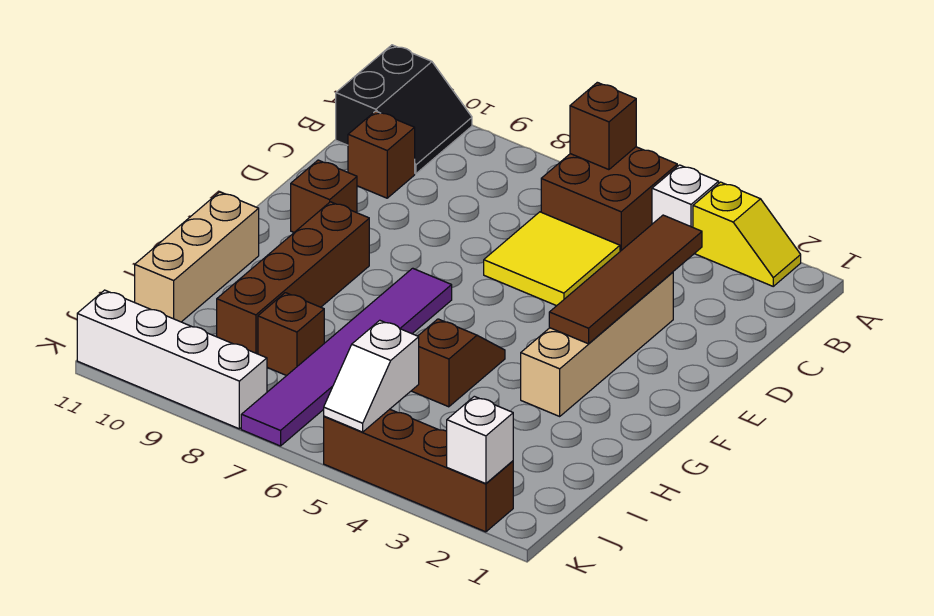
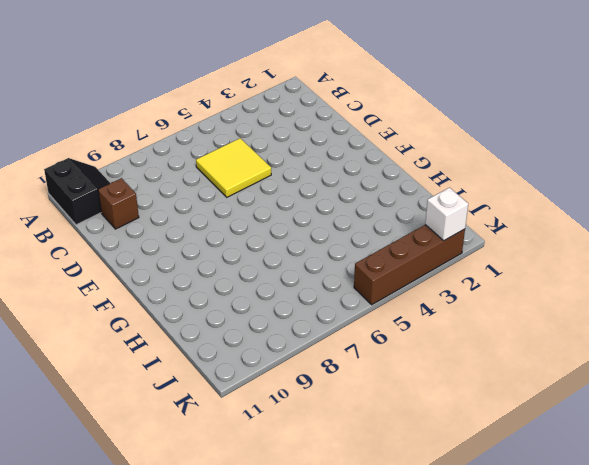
none -> yellow slope A2:A3 level 1 top 3
none -> white brick A4 level 1
none -> brown brick A5:B6 level 1

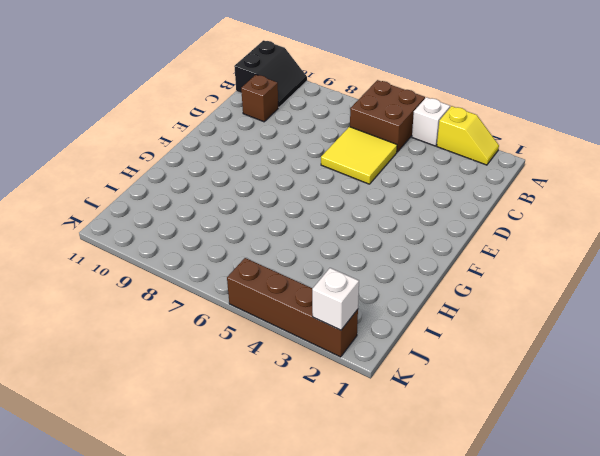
none -> tan brick D3:G3 level 1
none -> brown brick E10 level 1
none -> purple tile F7:K7 level 1

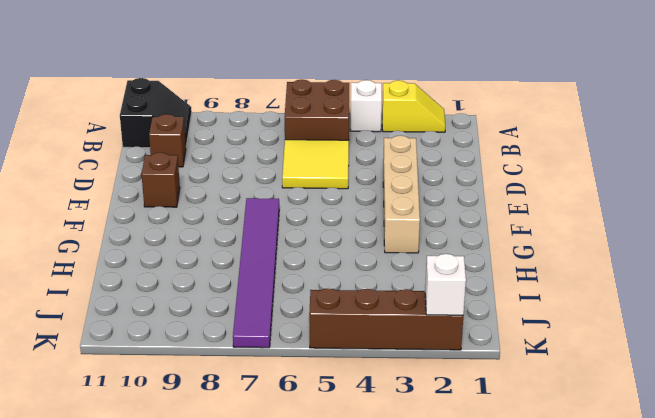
none -> brown brick F9:I9 level 1
none -> brown slope G5:H5 level 1 top H
none -> tan brick G11:I11 level 1

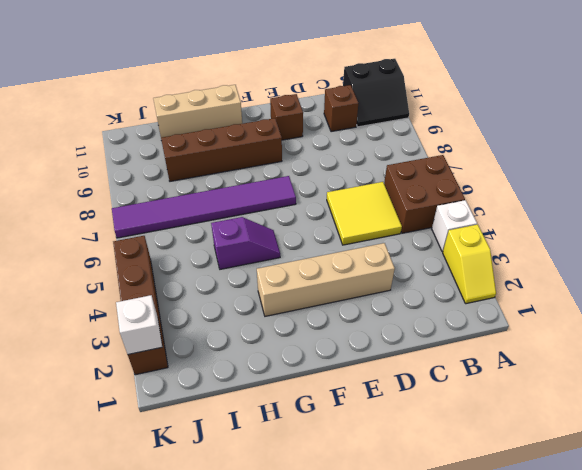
purple slope G5:H5 level 1 top H -> brown slope G5:H5 level 1 top H
none -> brown brick I8 level 1
none -> white brick K8:K11 level 1
none -> brown brick A6 level 2

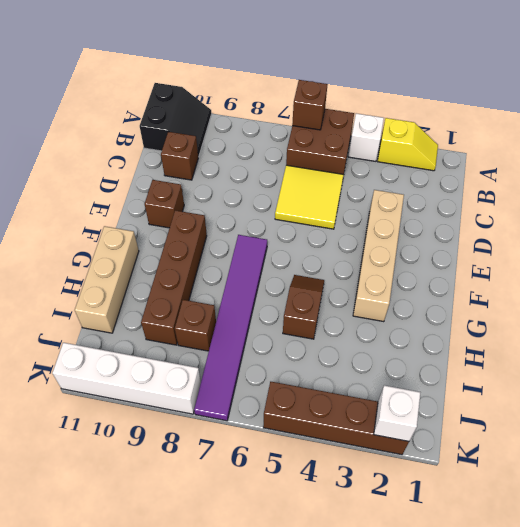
none -> brown tile C3:F3 level 2
none -> white slope J5:K5 level 2 top J

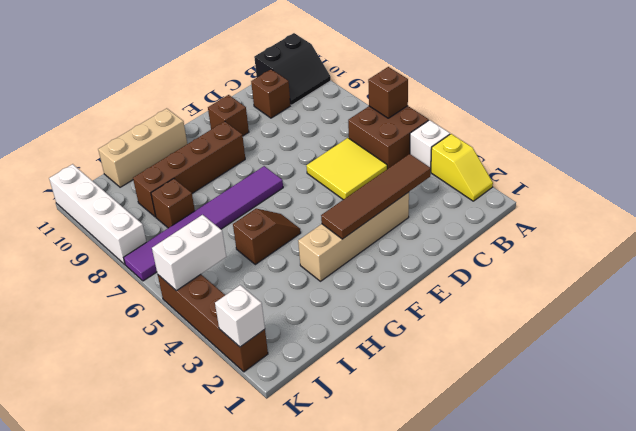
white brick J5:K5 level 2 -> white slope J5:K5 level 2 top J

